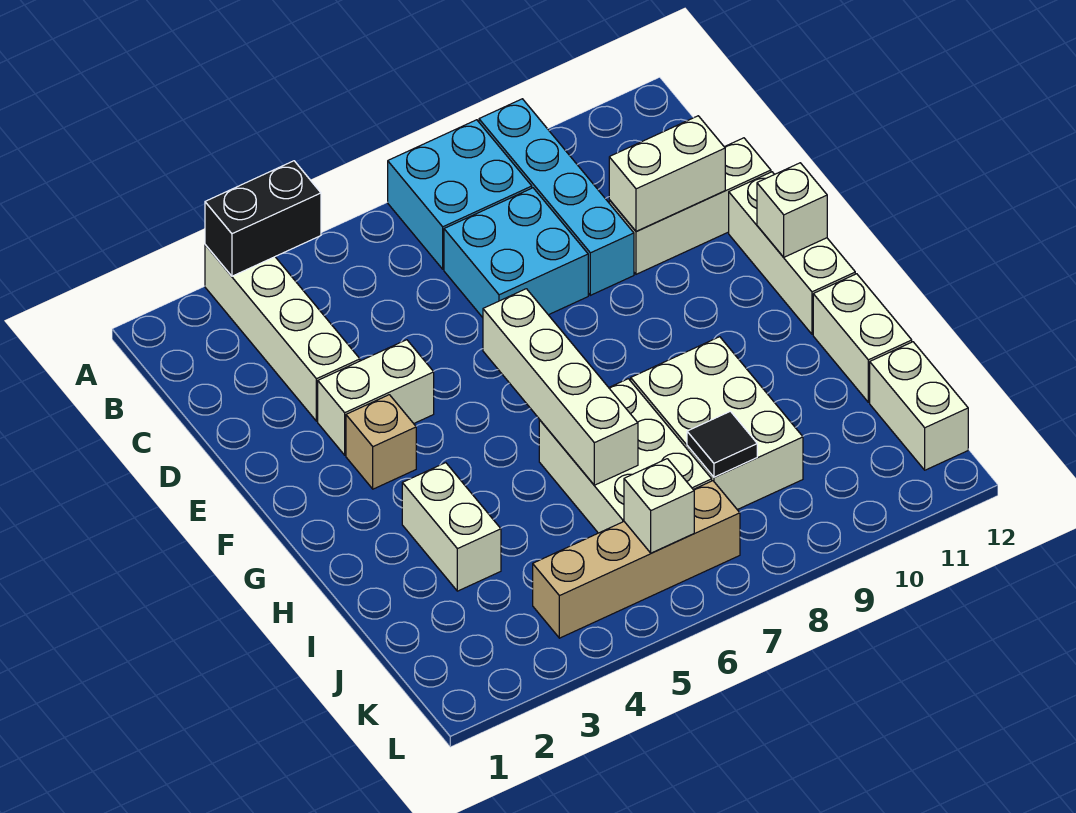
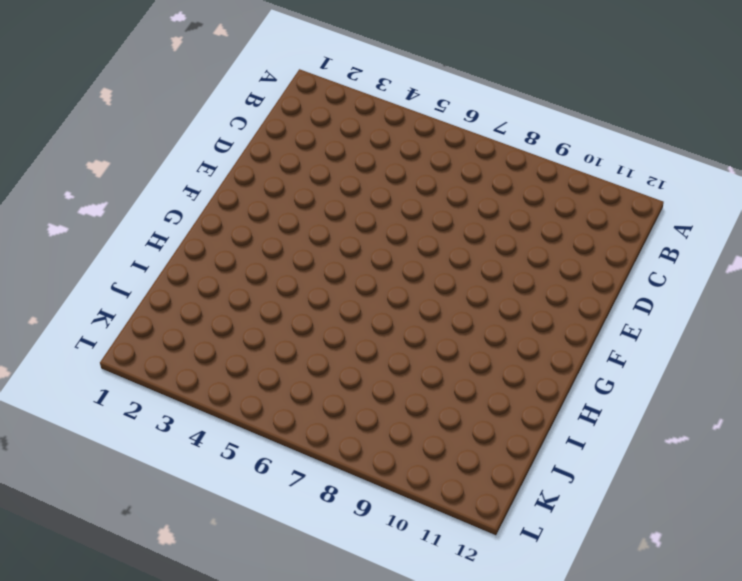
none -> white brick A3:D3 level 1
none -> cyan brick A7:B8 level 1
none -> cyan brick A9:D9 level 1

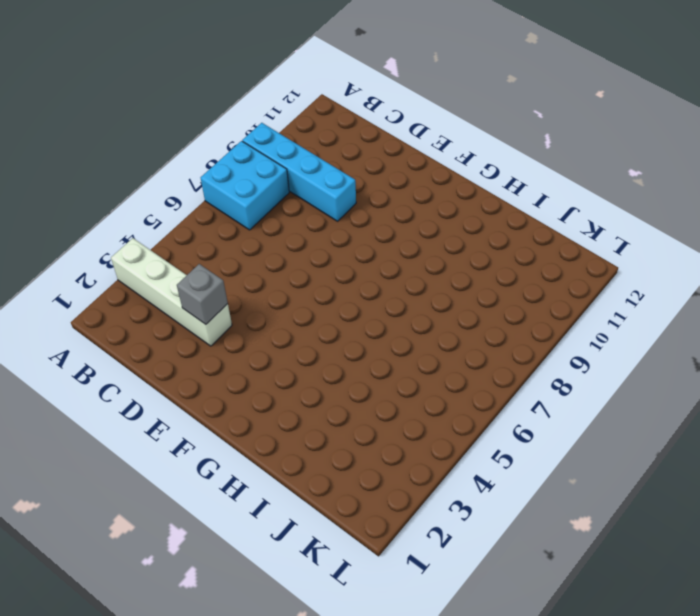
grey brick D3 level 2 -> none
none -> cyan brick C7:D8 level 1
none -> white brick D10:D12 level 1
none -> white brick E3:E4 level 1

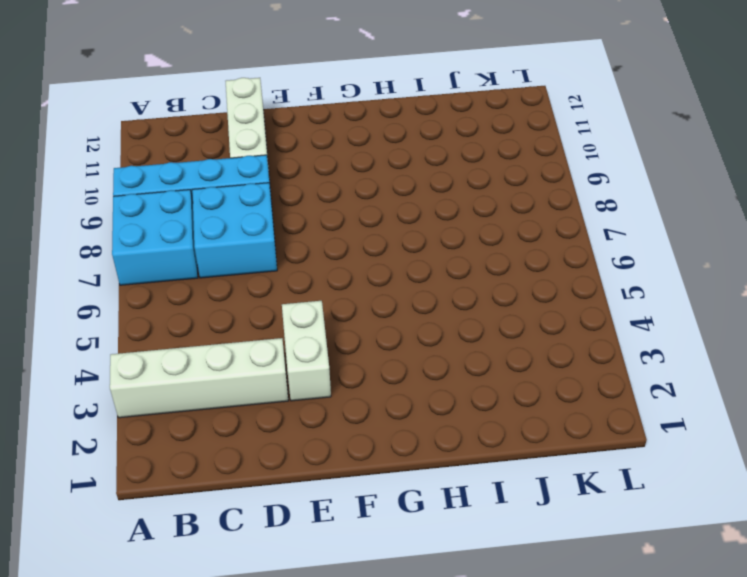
none -> white brick E12:G12 level 1
none -> tan brick F3 level 1
none -> white brick H3:I3 level 1

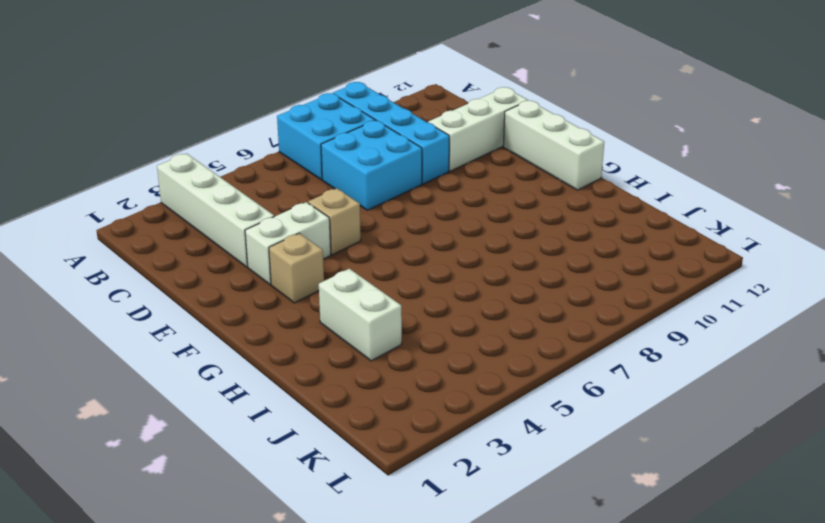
tan brick E5 level 1 -> none
none -> white brick H6:J7 level 1
none -> white brick H8:J9 level 1
none -> white brick H12:I12 level 1

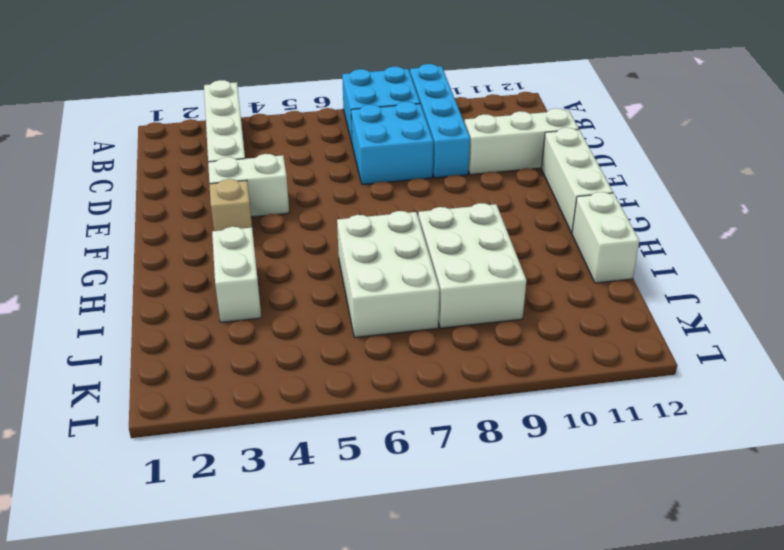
none -> white brick J12:K12 level 1
none -> tan brick K4:K7 level 1
none -> black brick A3:A4 level 2

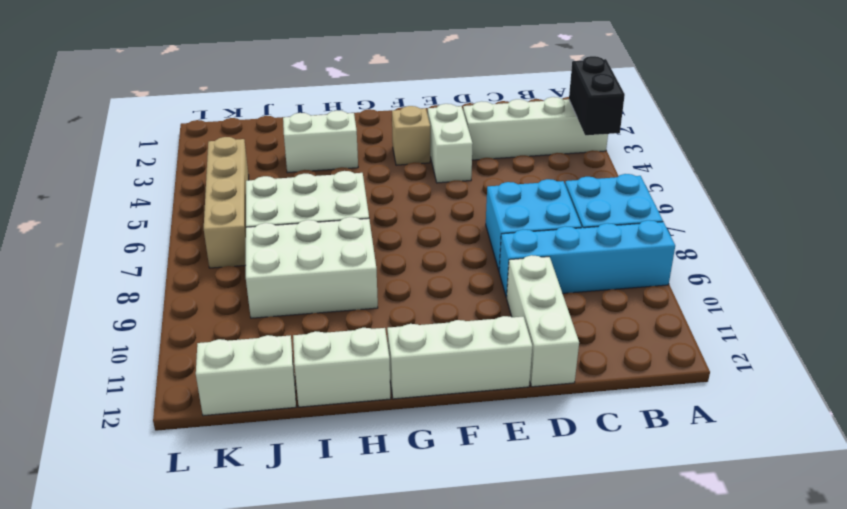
none -> white brick D10:D11 level 2
none -> white brick F6:I6 level 2
none -> white brick F12 level 2

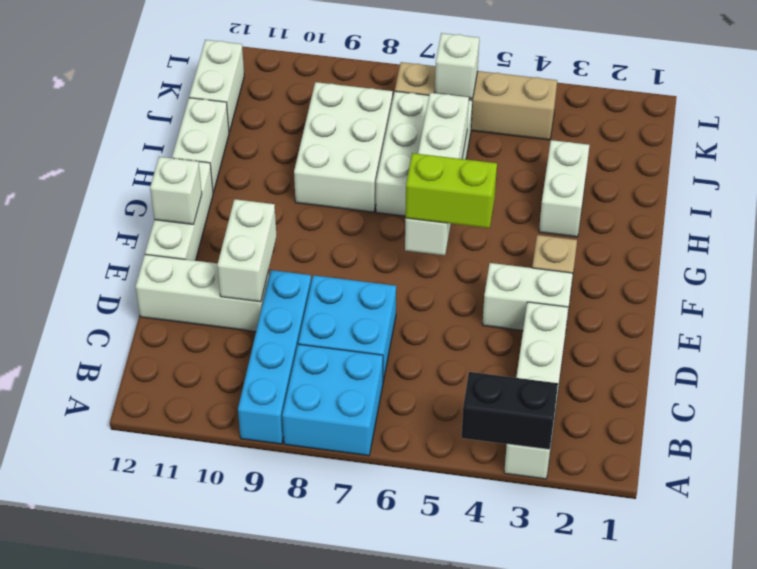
white brick D10:E10 level 2 -> white brick D10:D11 level 2
lime brick F5:F6 level 3 -> none
none -> black tile J8 level 2

